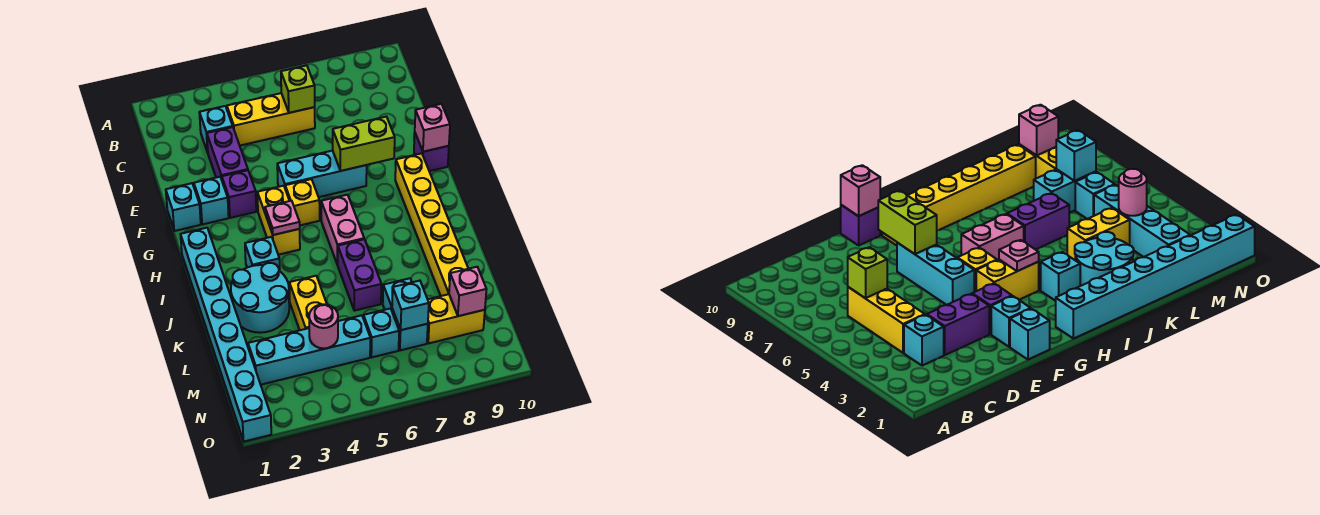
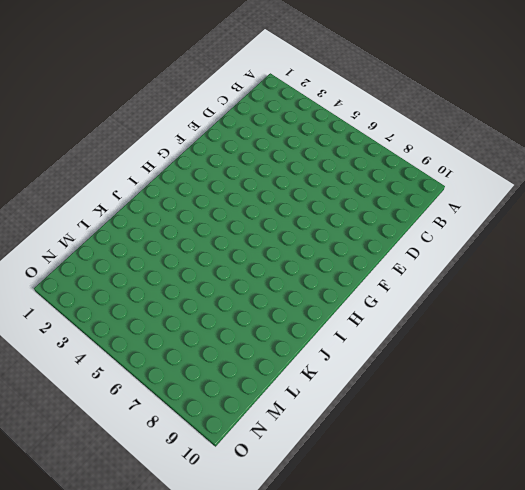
none -> cyan brick C3 level 1
none -> yellow brick C4:C6 level 1
none -> purple brick D3:E3 level 1

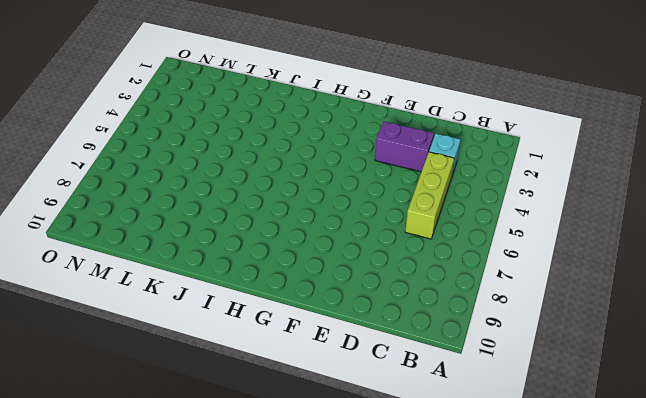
lime brick C4:C6 level 1 -> yellow brick C4:C6 level 1
none -> cyan brick F1 level 1
none -> cyan brick F2 level 1
none -> purple brick F3 level 1

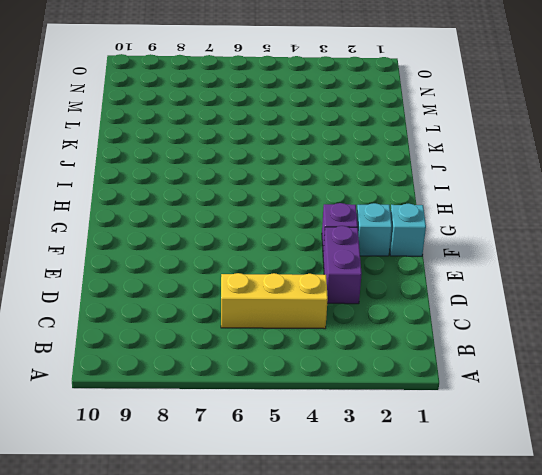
none -> cyan brick C3 level 1
none -> cyan brick F5:F7 level 1
none -> purple brick F10 level 1

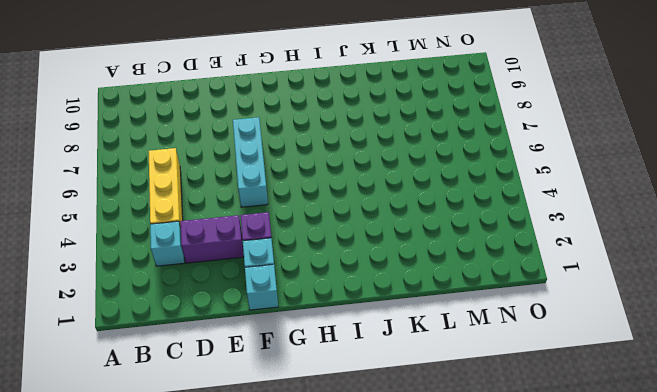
none -> purple brick F10 level 1
none -> yellow brick G4:H4 level 1
none -> yellow brick G5 level 1

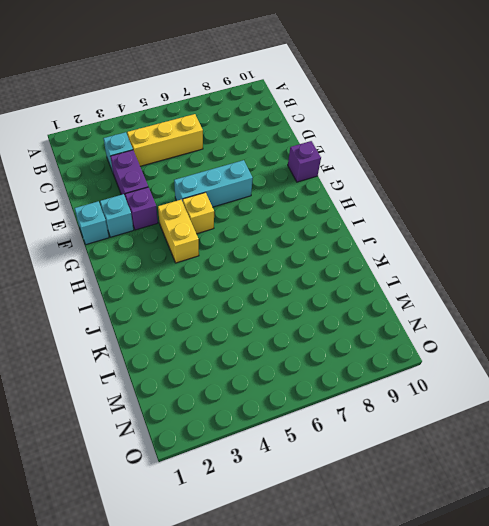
none -> yellow brick G9:L9 level 1
none -> cyan brick H1:O1 level 1
none -> pink brick H6:I6 level 1

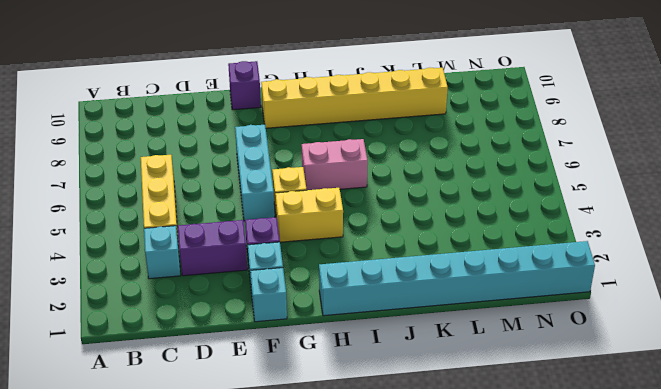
none -> cyan brick I3 level 1
none -> cyan round brick J2:K3 level 1
none -> purple brick J6:K6 level 1

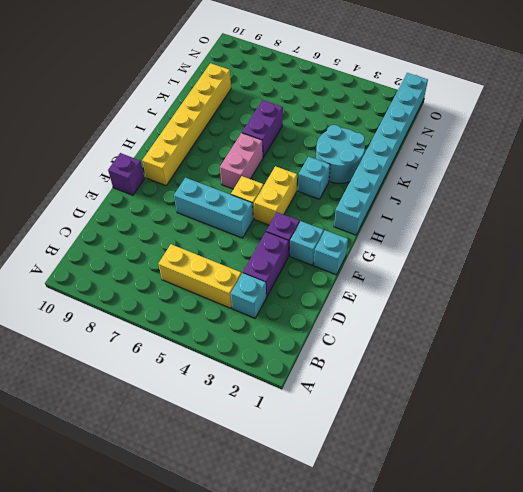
none -> yellow brick K4:L4 level 1
none -> cyan brick L7:M7 level 1
none -> cyan brick M2:M5 level 1

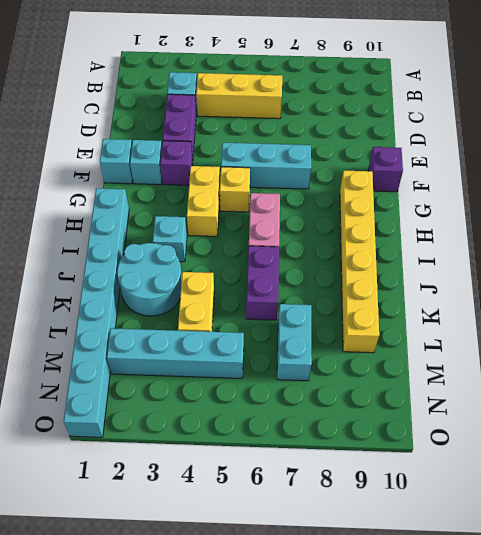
none -> cyan brick M6 level 1
none -> yellow brick M8:M9 level 1
none -> lime brick C6 level 2

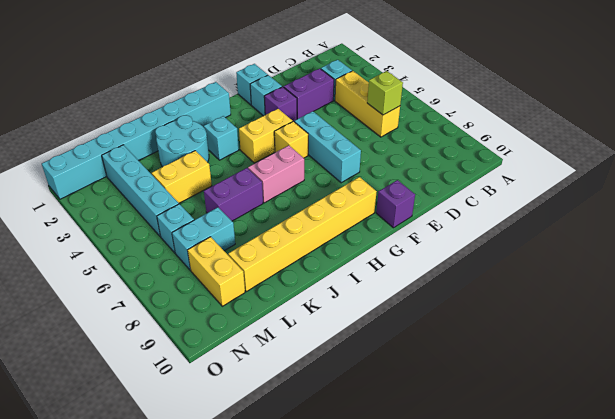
none -> lime brick F7:F8 level 2
none -> pink brick F10 level 2
none -> pink plate H4 level 2

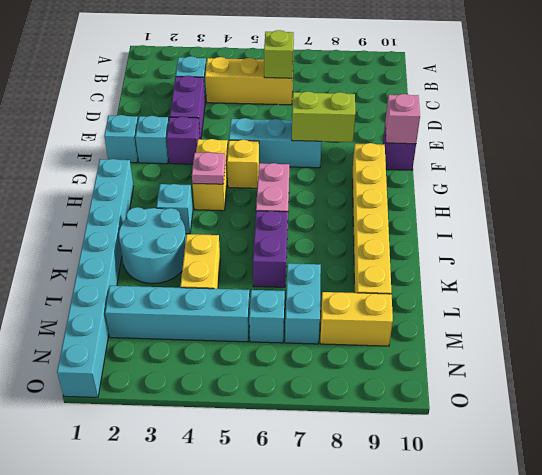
none -> pink round brick M4 level 2
none -> cyan brick M7 level 2
none -> pink brick M9 level 2

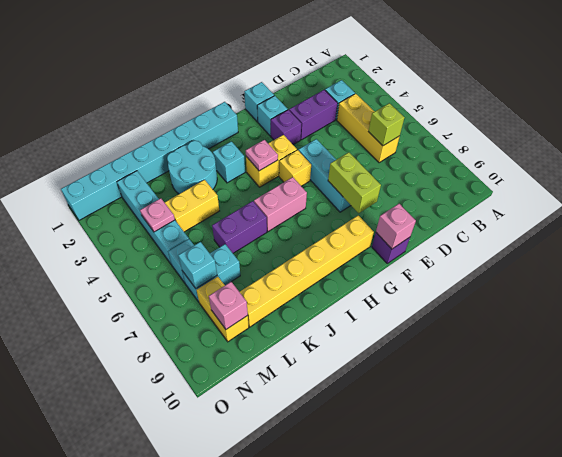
pink plate M4 level 2 -> pink round brick M4 level 2

